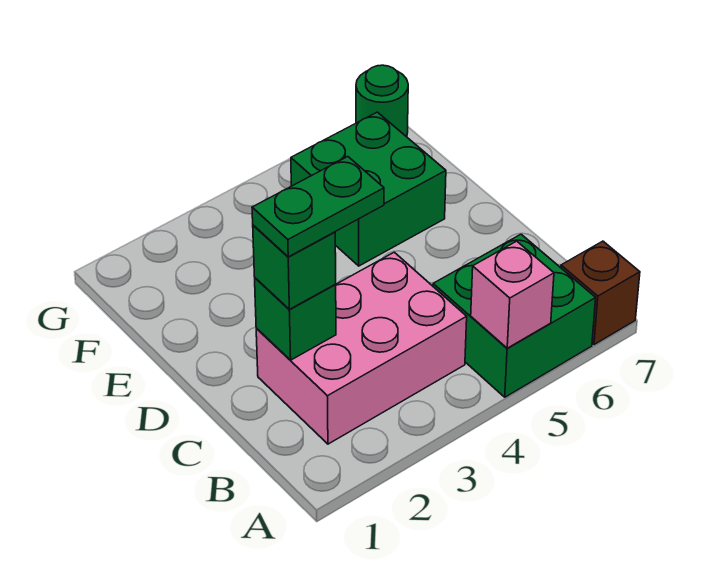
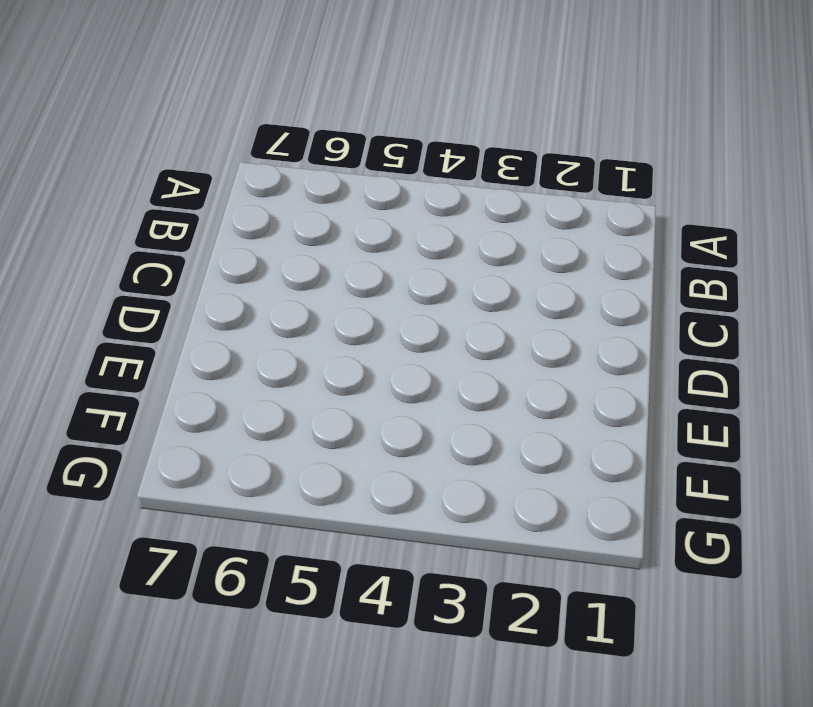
none -> green brick A5:B6 level 1
none -> brown brick A7 level 1

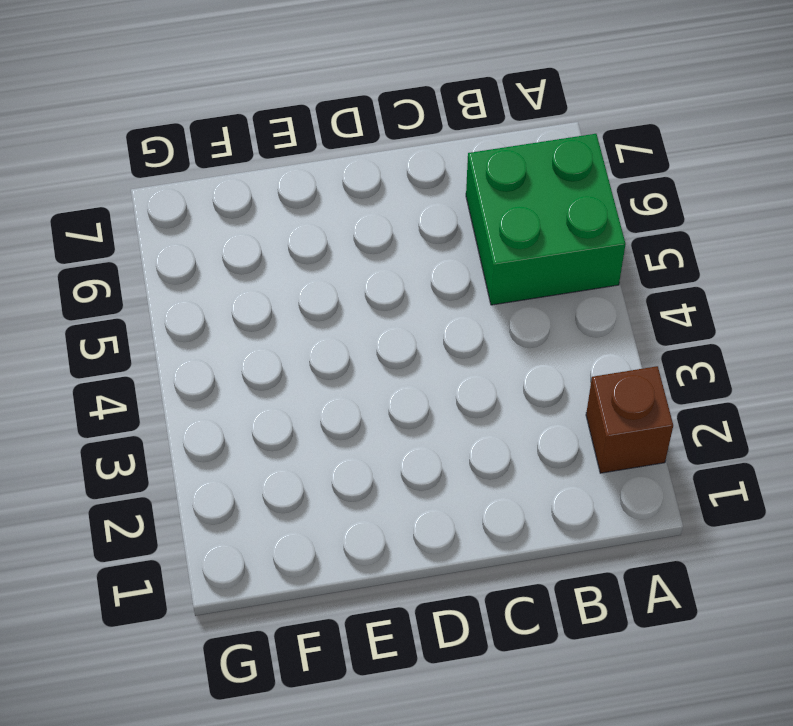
brown brick A2 level 1 -> brown brick A7 level 1
none -> pink brick B2:C4 level 1
none -> green brick E5:F6 level 1

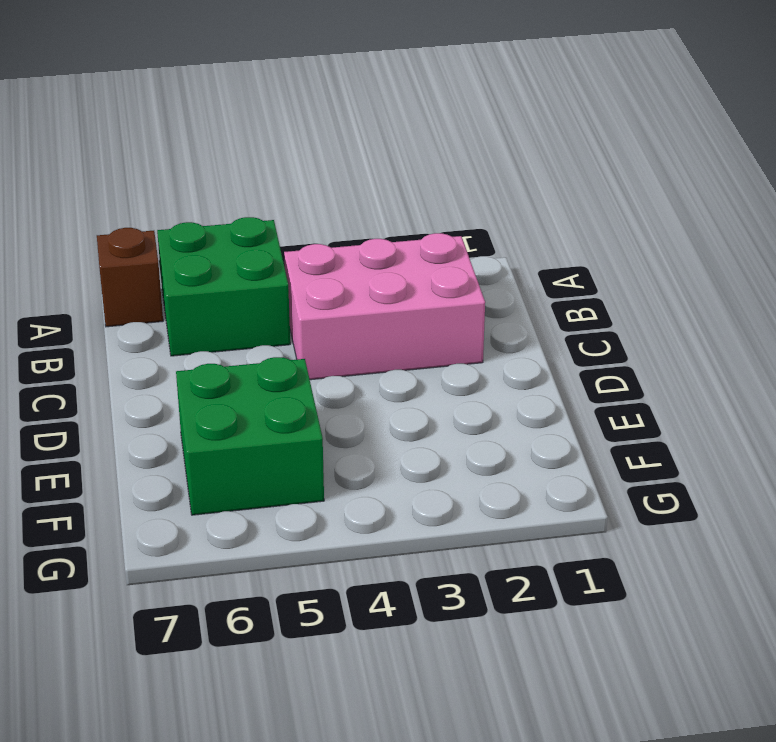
none -> green round brick G7 level 1
none -> pink brick A5 level 2

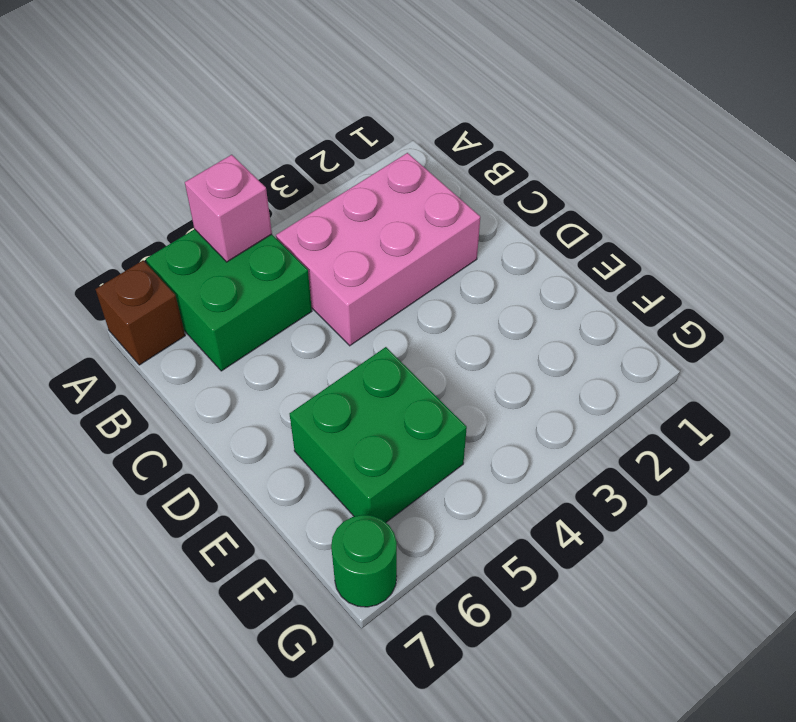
none -> green brick C2 level 2
none -> green brick C2 level 3

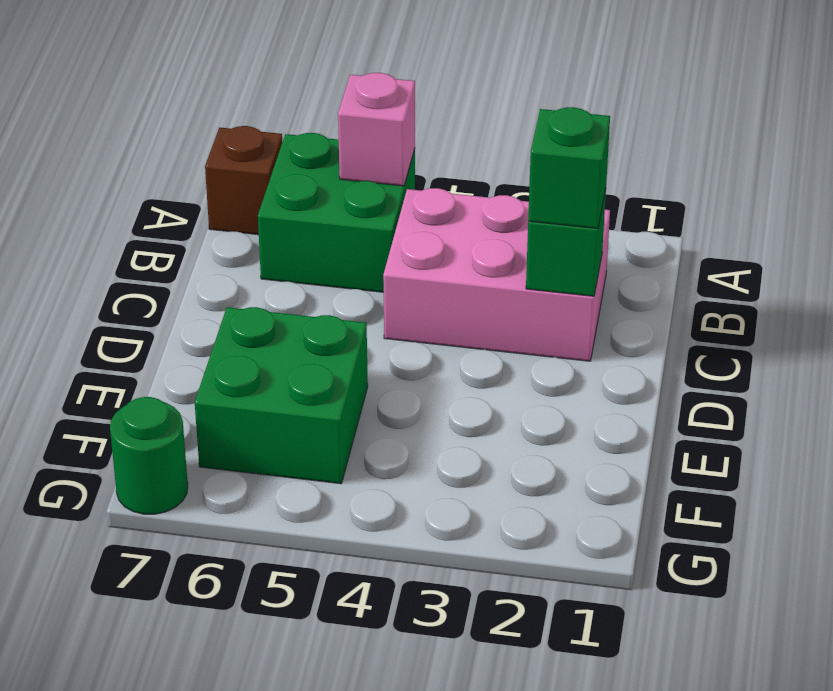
none -> green plate C2:C3 level 4

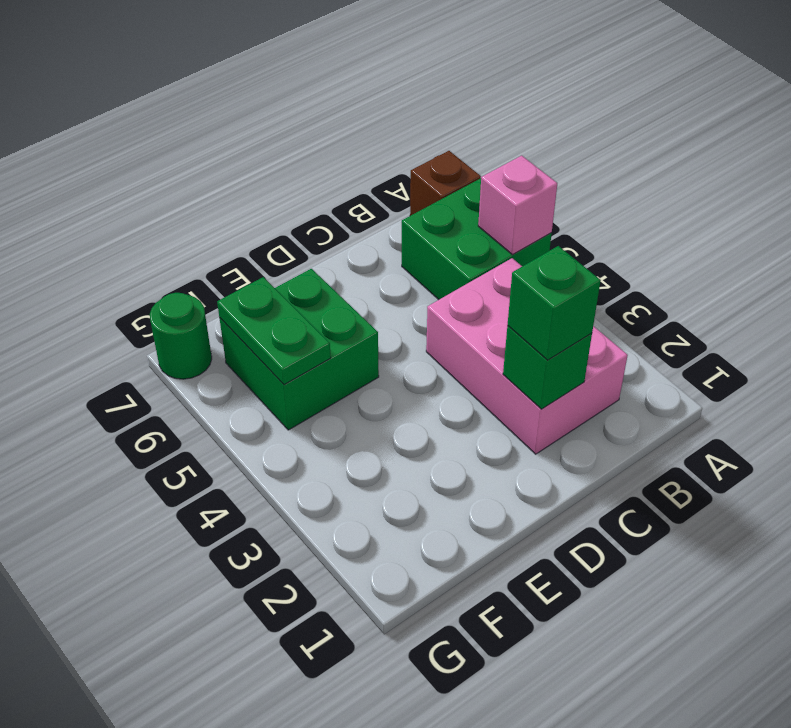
green plate F5:F6 level 2 -> green plate C2:C3 level 4

